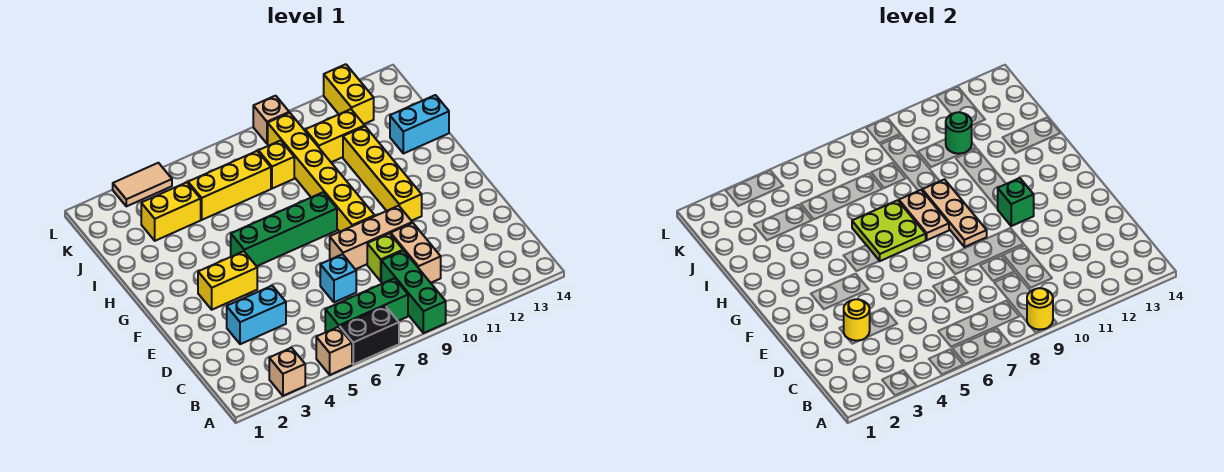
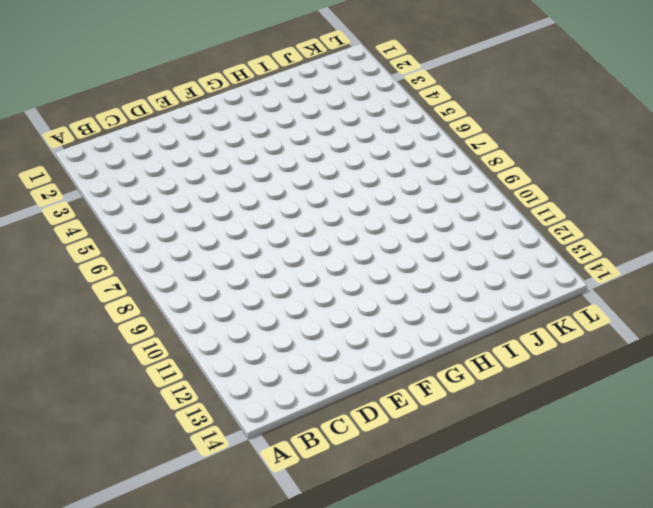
none -> tan brick A3 level 1
none -> tan brick A5 level 1
none -> black brick A6:A7 level 1

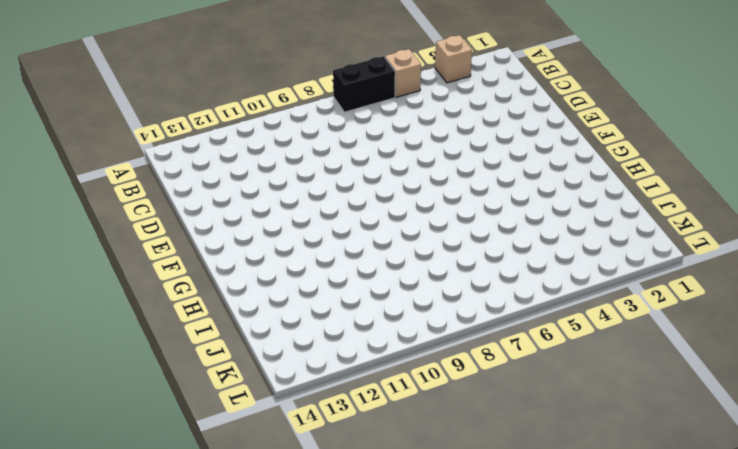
none -> green brick A9:C9 level 1
none -> green brick B6:B8 level 1
none -> tan brick C10:D10 level 1

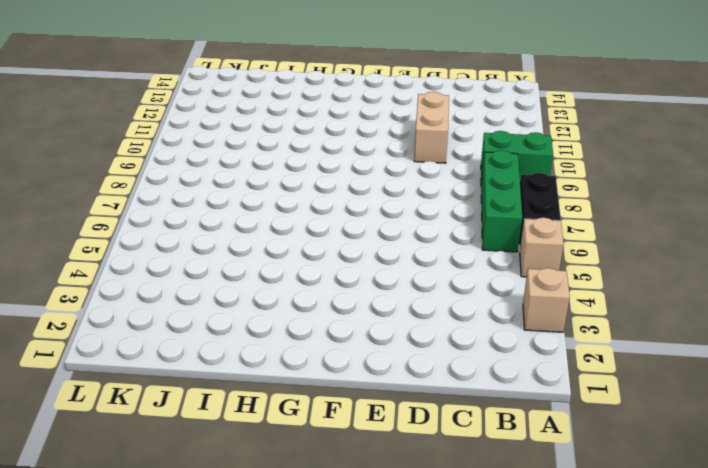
green brick A9:B9 level 1 -> green brick A9:C9 level 1
tan brick D10:D11 level 1 -> tan brick C10:D10 level 1
none -> cyan brick D3:D4 level 1
none -> cyan brick D7 level 1
none -> lime brick D9 level 1

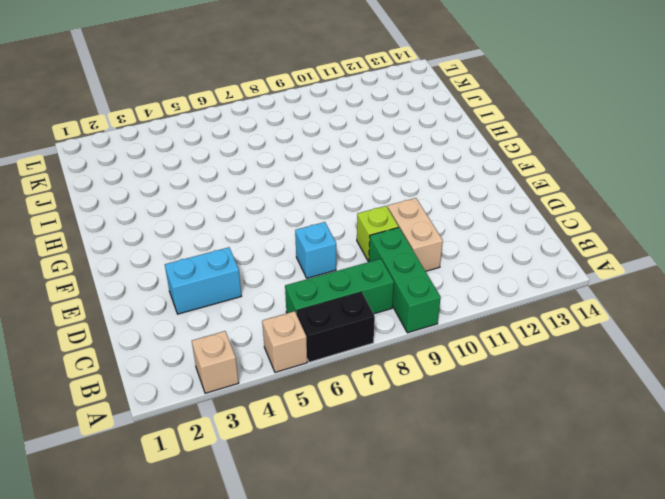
none -> tan brick E8:E10 level 1
none -> yellow brick F3:F4 level 1
none -> yellow brick F9:K9 level 1

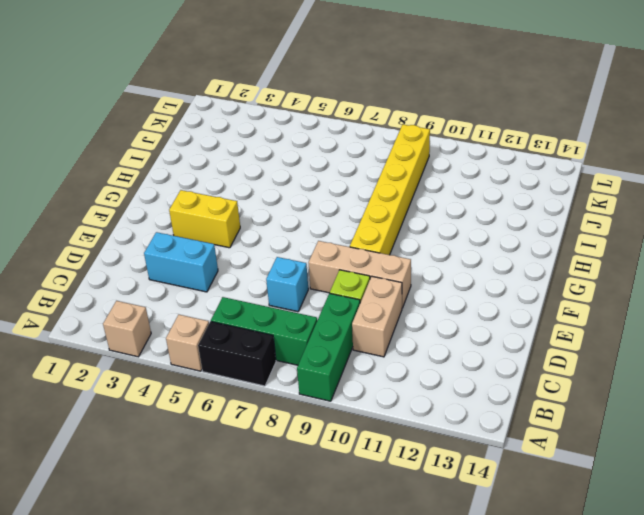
none -> yellow brick F11:I11 level 1
none -> green brick G5:G8 level 1
none -> cyan brick I13:I14 level 1

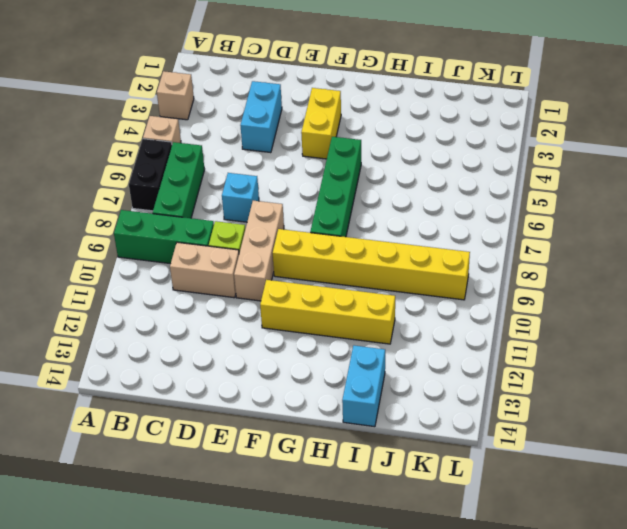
none -> yellow brick J3:J4 level 1
none -> yellow brick J5:J7 level 1
none -> yellow brick J8 level 1

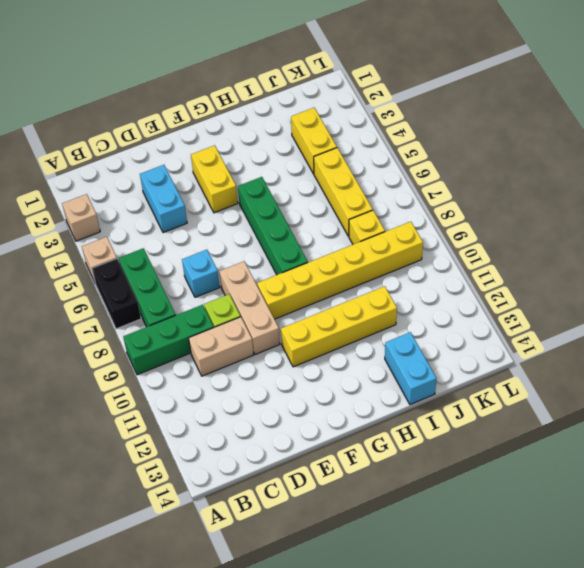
none -> yellow brick J10:J11 level 1
none -> yellow brick K12:L12 level 1
none -> tan tile L3:L4 level 1

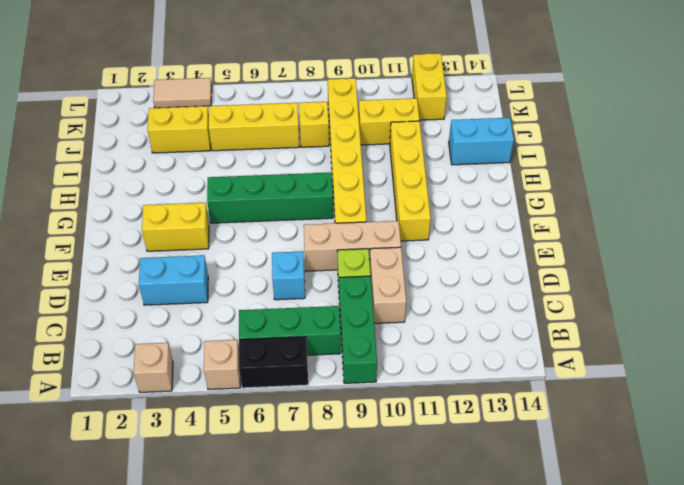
none -> tan brick L9 level 1
none -> yellow round brick A9 level 2
none -> yellow round brick D3 level 2

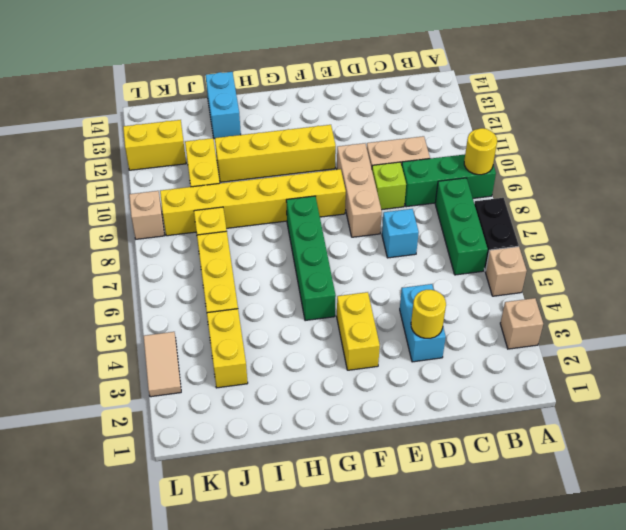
none -> tan plate F9:H9 level 2
none -> green brick F11 level 2
none -> lime plate G6:H7 level 2

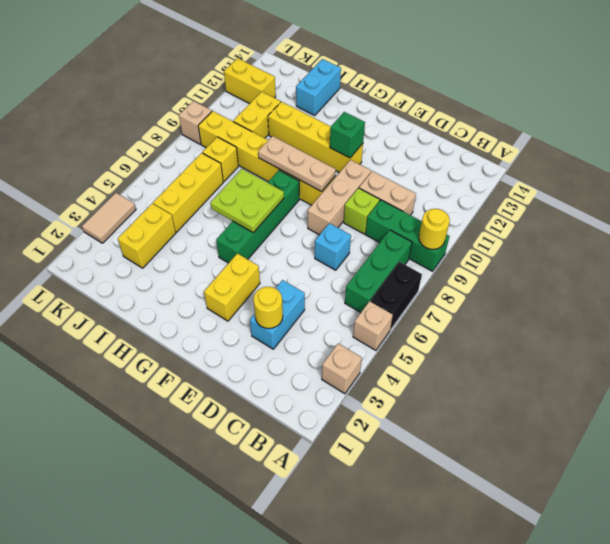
none -> tan plate G8:H8 level 2
none -> green round brick J11 level 2

